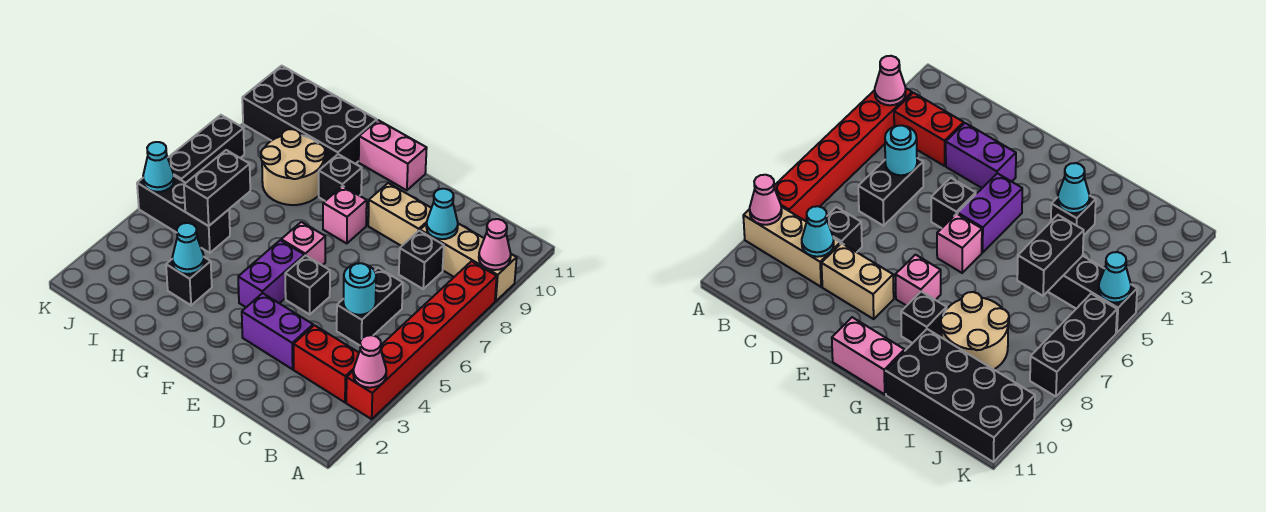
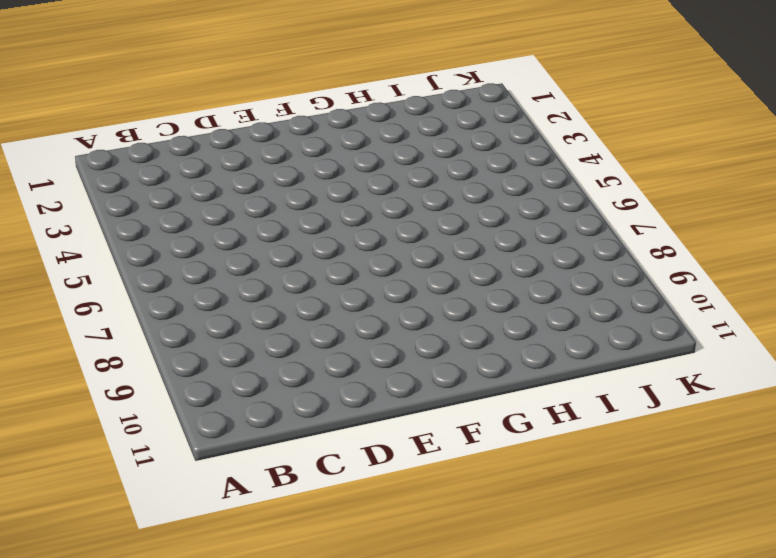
none -> red brick A3:A8 level 1
none -> tan brick A9:C9 level 1
none -> red brick B3:C3 level 1

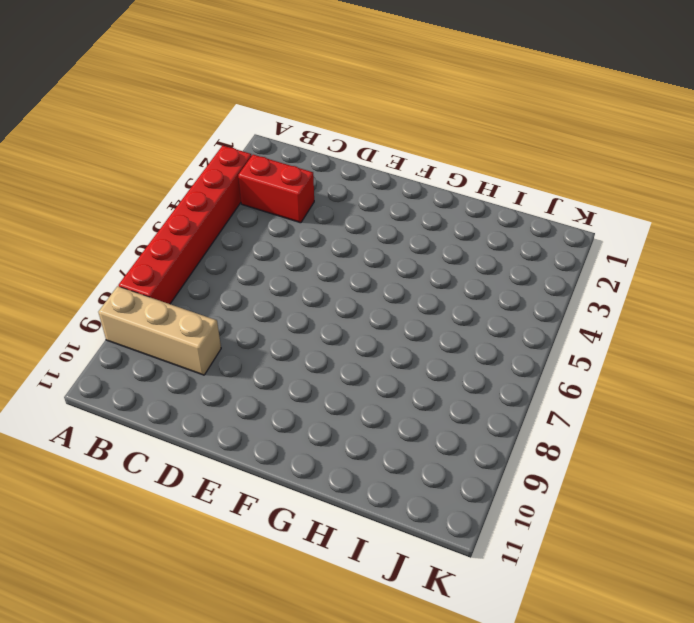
none -> black brick C5:C6 level 1
none -> black brick C8 level 1
none -> purple brick D3:E3 level 1

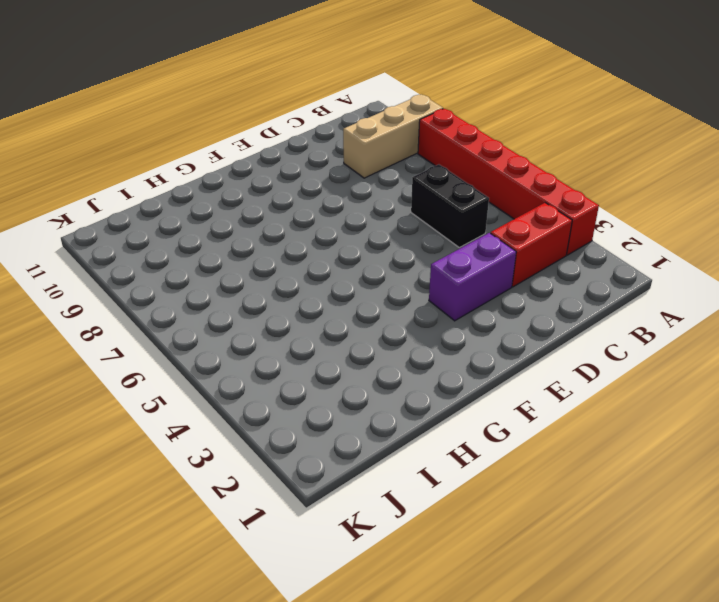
none -> black brick C8 level 1
none -> tan brick D9:E9 level 1
none -> black brick E5 level 1

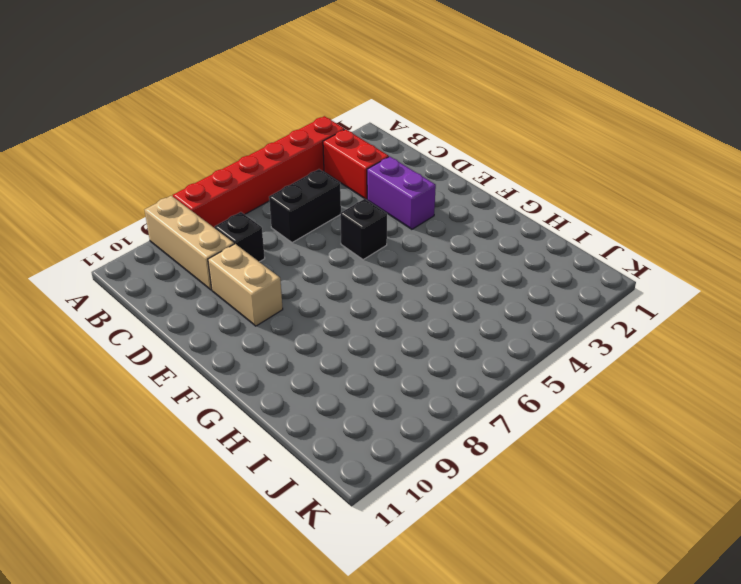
none -> purple brick F4:F5 level 1
none -> pink brick F6 level 1
none -> pink brick F8 level 1

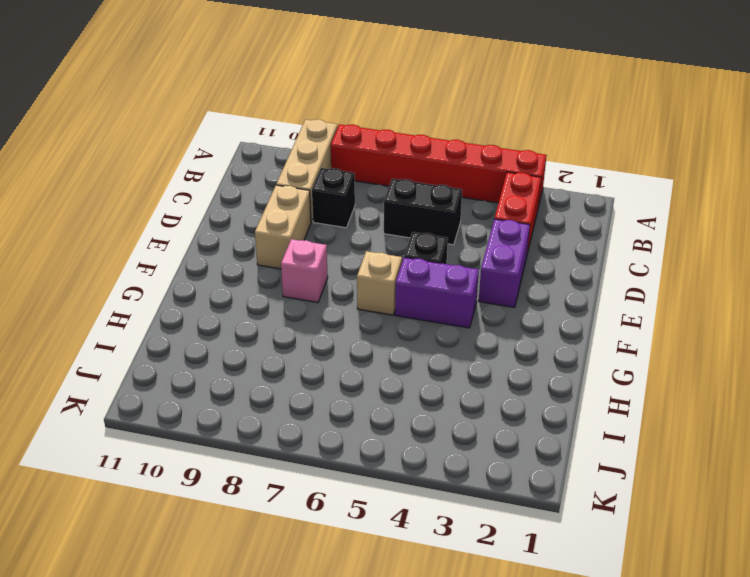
tan brick F6 level 1 -> pink brick F6 level 1
none -> pink brick F11:G11 level 1
none -> black brick G9 level 1
none -> black brick H3 level 1

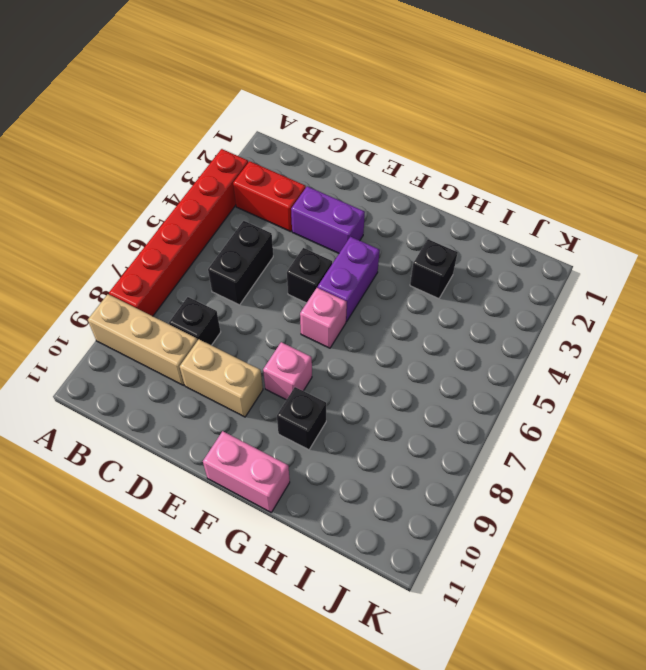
none -> tan round brick H8:I9 level 1
none -> black brick H10:K11 level 1
none -> black brick I5:K5 level 1

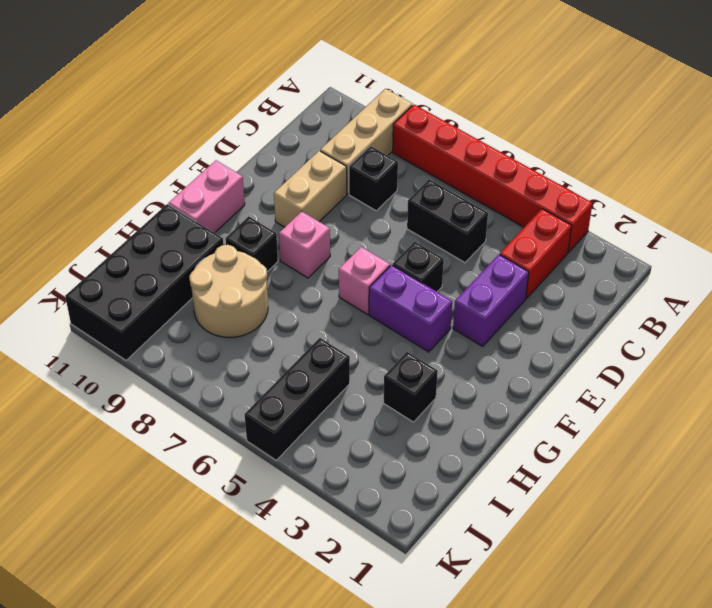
none -> black brick K6:K8 level 1
none -> pink cone A3 level 2
none -> pink cone A9 level 2

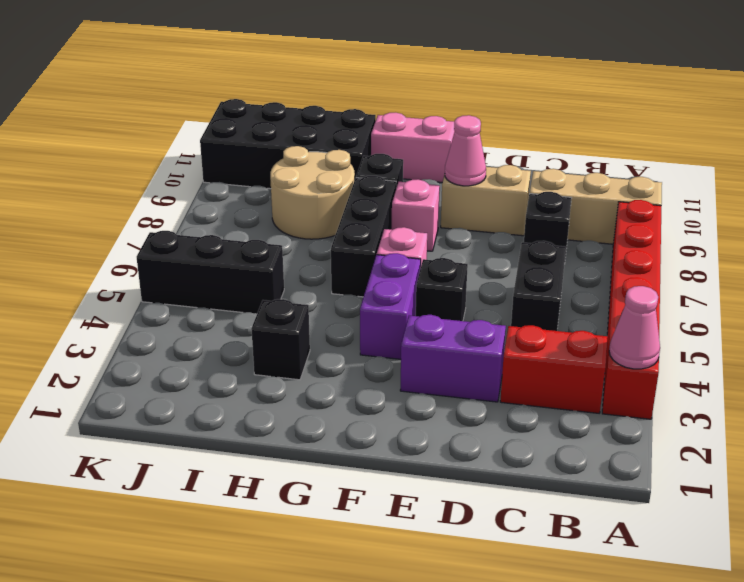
pink cone E9 level 2 -> pink cone A9 level 2
black brick G6:G8 level 1 -> black brick K6:K8 level 1
none -> cyan round brick C5 level 2
none -> cyan cone C9 level 2
none -> cyan cone H3 level 2

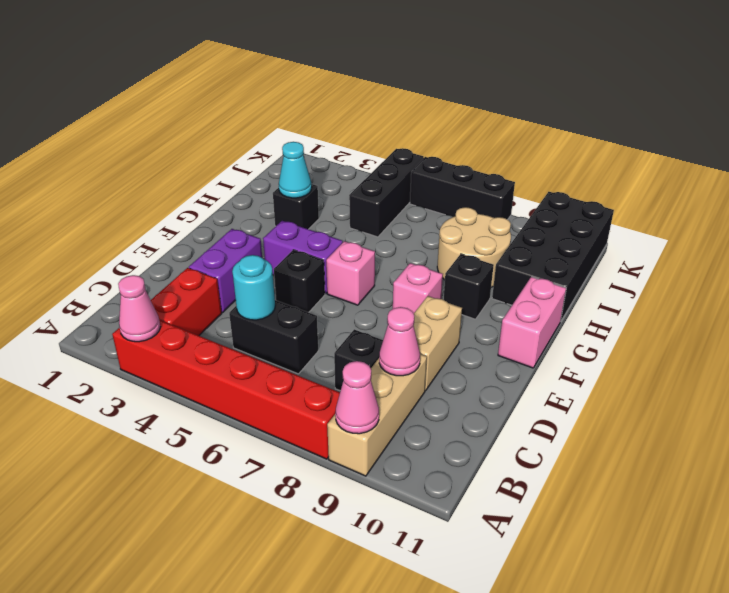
pink cone C9 level 2 -> cyan cone C9 level 2
none -> black brick I5:I6 level 2
none -> cyan cone K5 level 2

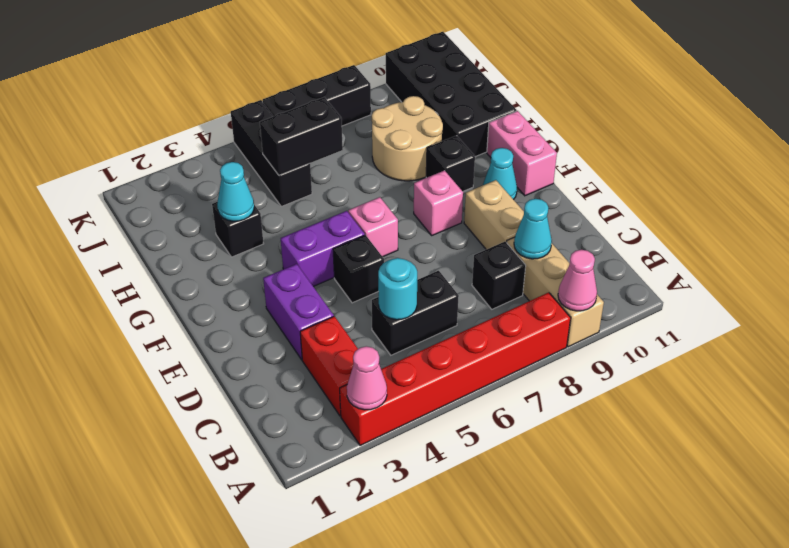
cyan cone F10 level 1 -> cyan cone K5 level 2

